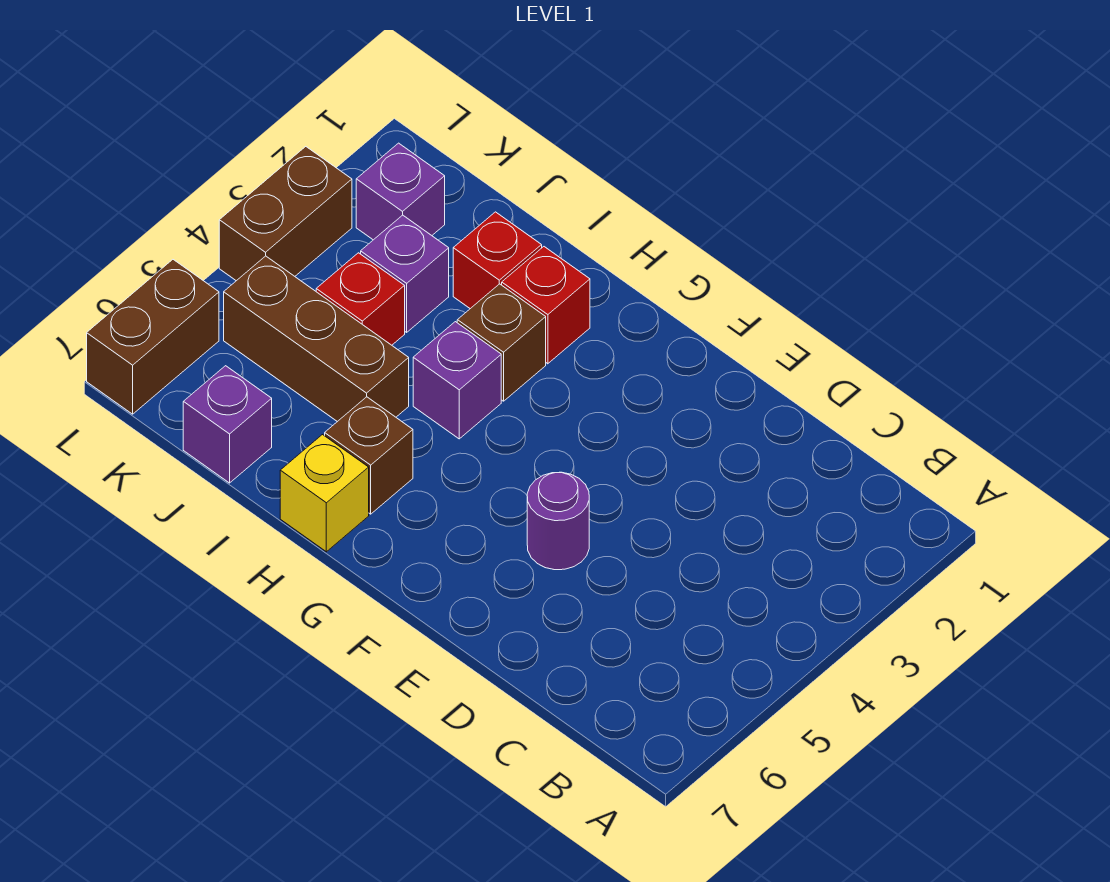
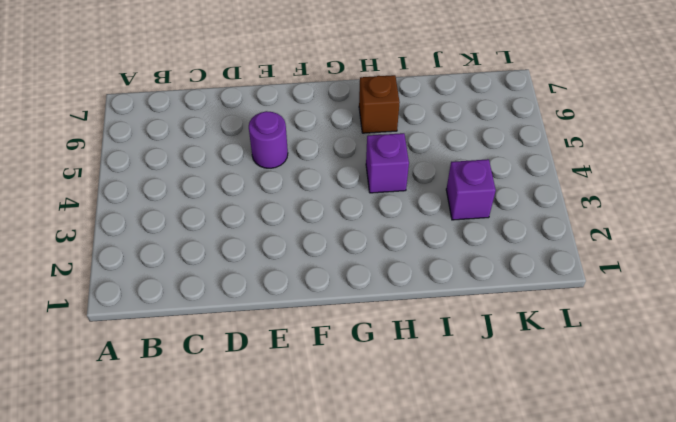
none -> red brick H2 level 1
none -> brown brick H3 level 1
none -> yellow brick H7 level 1

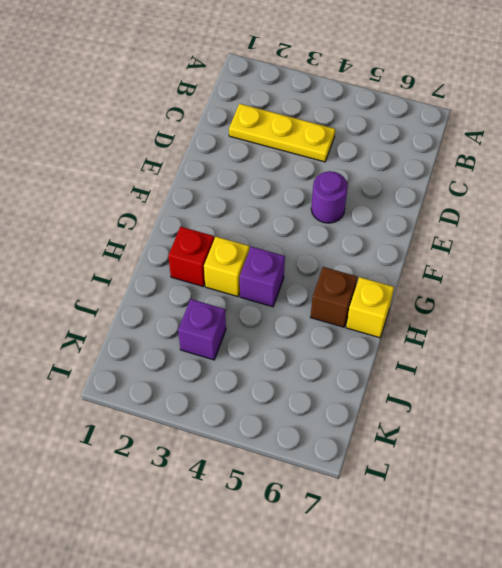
yellow plate C2:C4 level 1 -> none
yellow brick H3 level 1 -> brown brick H3 level 1
none -> red brick I2 level 1
none -> brown brick I5:K5 level 1
none -> red brick J4 level 1

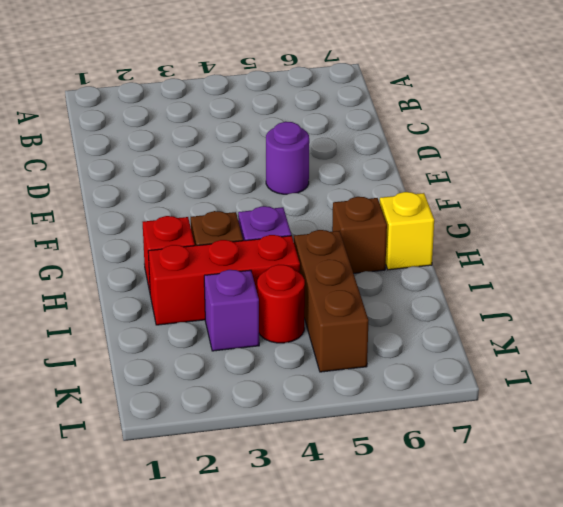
red brick I2:I4 level 1 -> red brick I2 level 1
red round brick J4 level 1 -> red brick J4 level 1
none -> purple brick J7 level 1
none -> purple brick K2 level 1
none -> brown brick L3:L4 level 1

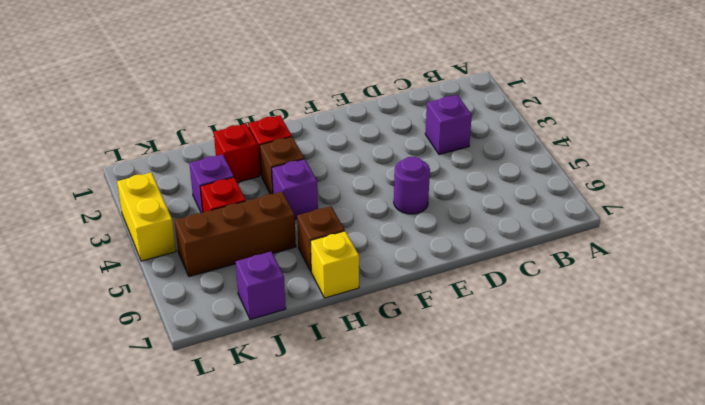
purple brick C3 level 1 -> purple brick K2 level 1
yellow brick L3:L4 level 1 -> brown brick L3:L4 level 1
none -> brown brick L6:L7 level 1

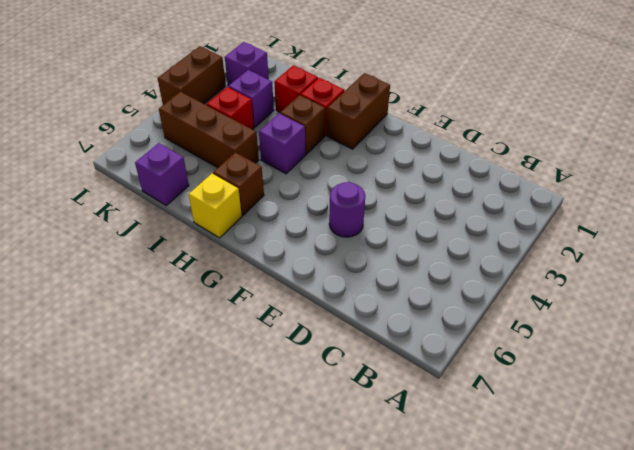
brown brick G1:G2 level 1 -> brown brick L6:L7 level 1

